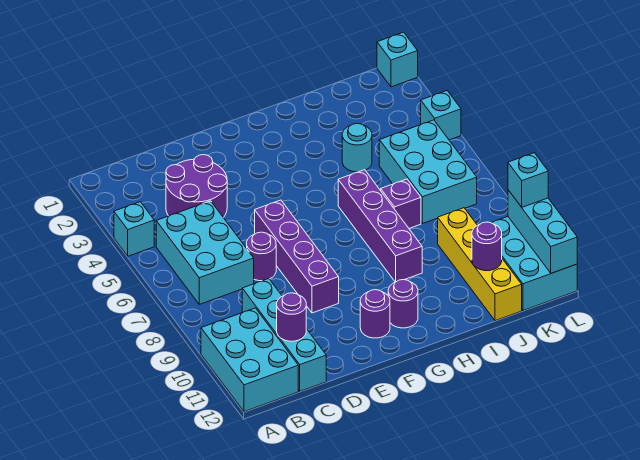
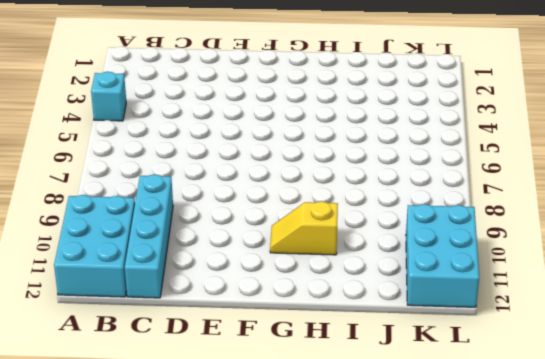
yellow slope G10:H10 level 1 top H -> none
none -> cyan brick B5:C7 level 1
none -> purple round brick C3:D4 level 1
none -> purple round brick D7 level 1

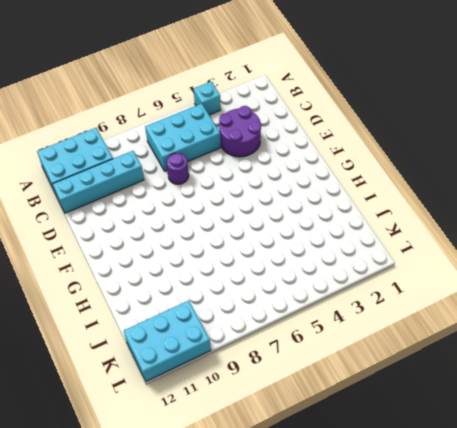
none -> purple brick E6:E9 level 1
none -> purple round brick F11 level 1
none -> purple round brick G11 level 1

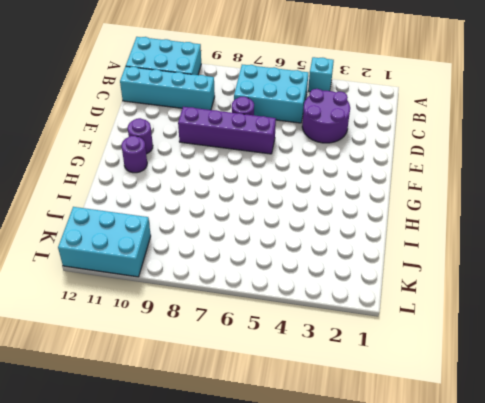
none -> purple brick H6:H9 level 1
none -> cyan round brick I4 level 1
none -> purple brick I7 level 1

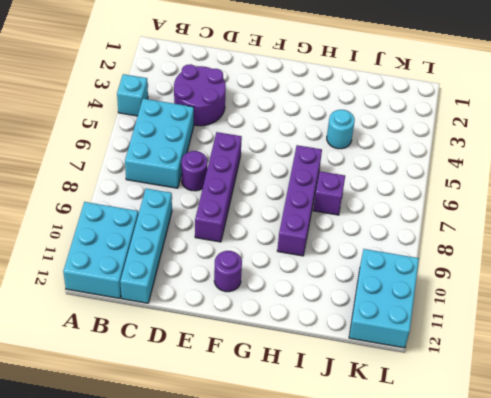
none -> purple round brick G11 level 1
none -> cyan brick J5:K7 level 1
none -> yellow brick J9:J12 level 1

